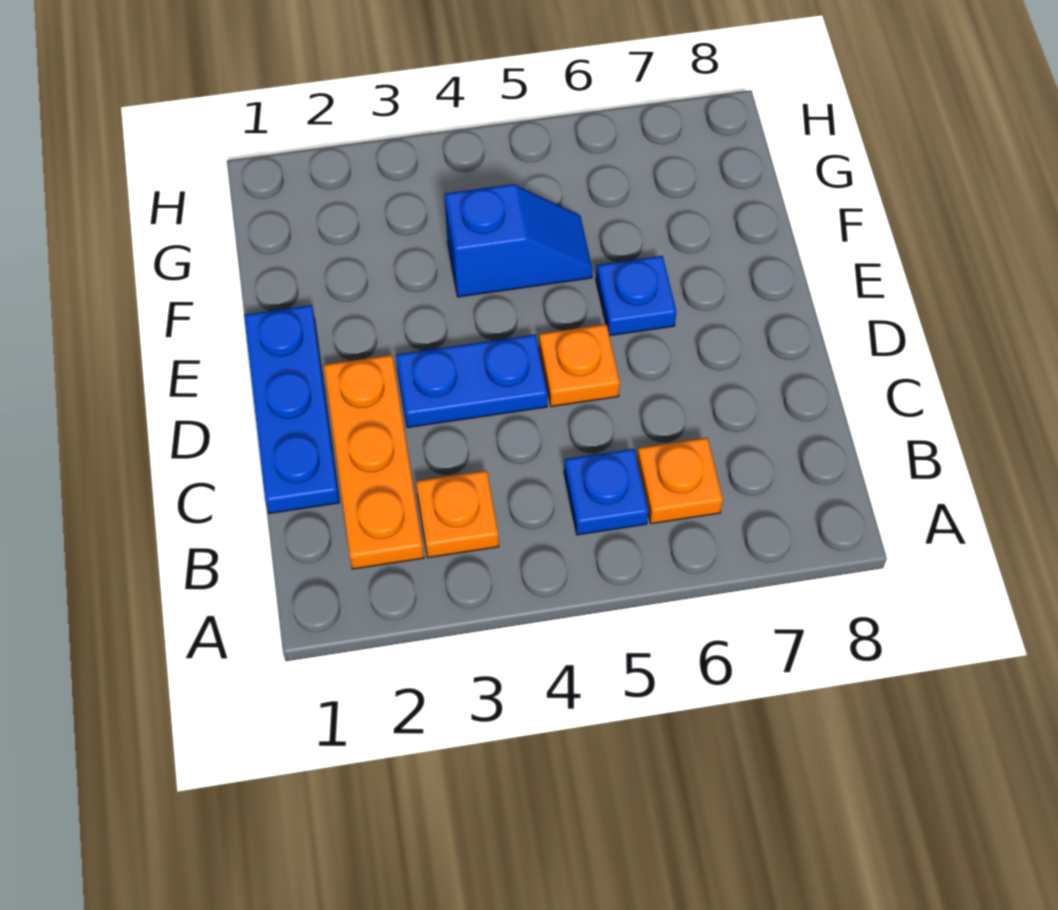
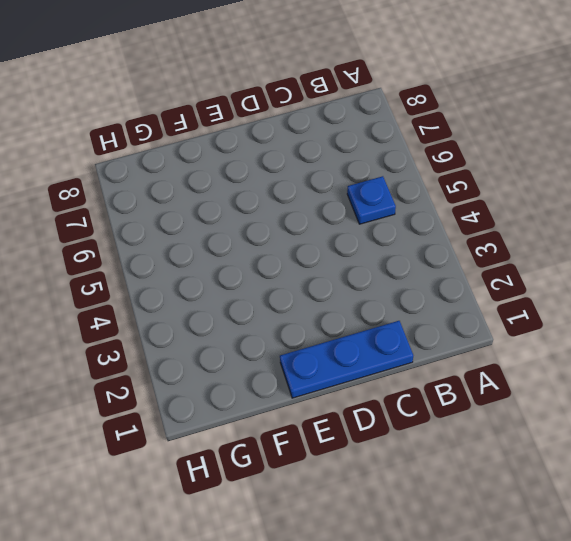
none -> orange plate B2:D2 level 1
none -> orange plate B3 level 1

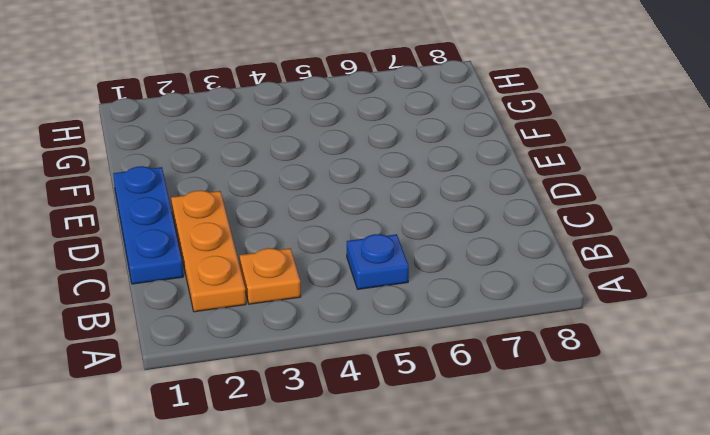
none -> orange plate B6 level 1
none -> blue plate D3:D4 level 1

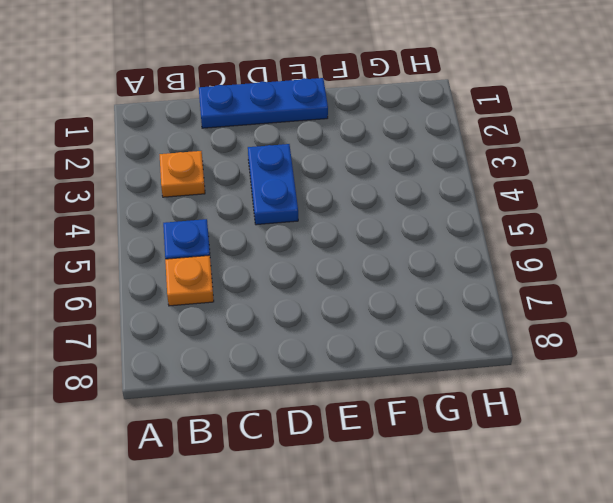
none -> orange plate B2:D2 level 1
none -> orange plate D5 level 1

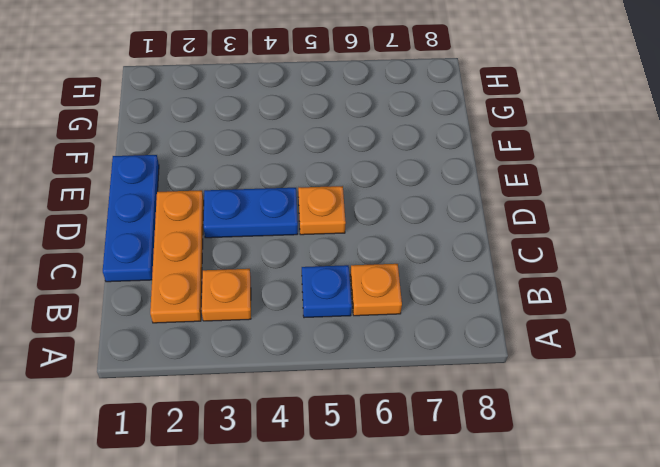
none -> blue plate E6 level 1
none -> blue slope F4:F5 level 1 top 4

